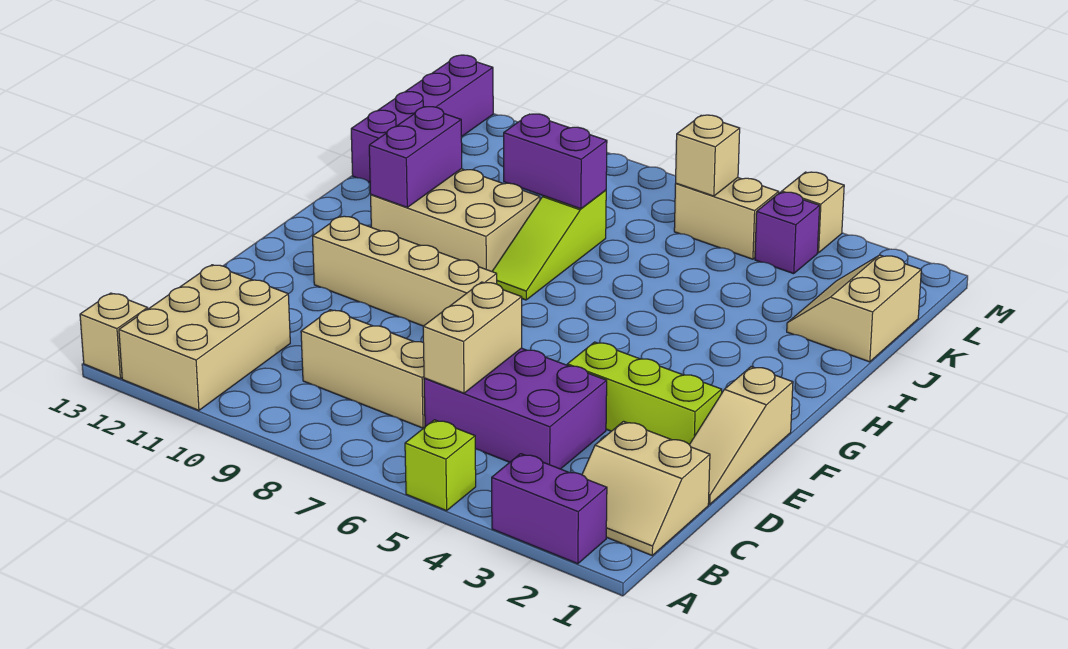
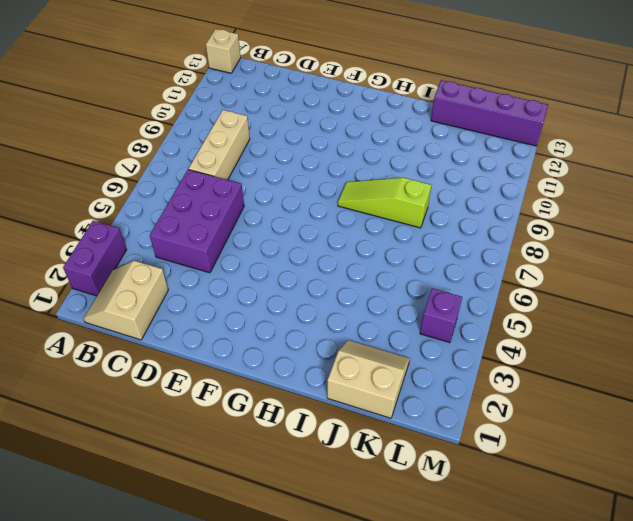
none -> lime brick A5 level 1
none -> tan brick A11:C12 level 1
none -> tan slope D1:F1 level 1 top F

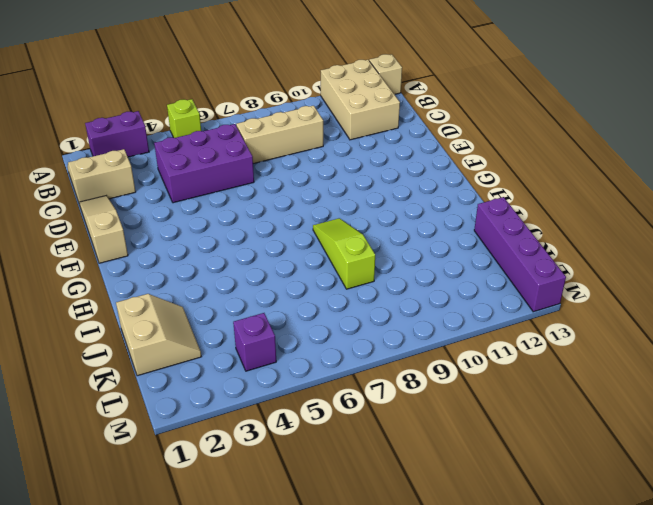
none -> lime brick E2:E4 level 1
none -> tan brick F8:F11 level 1
none -> tan brick H9:I11 level 1

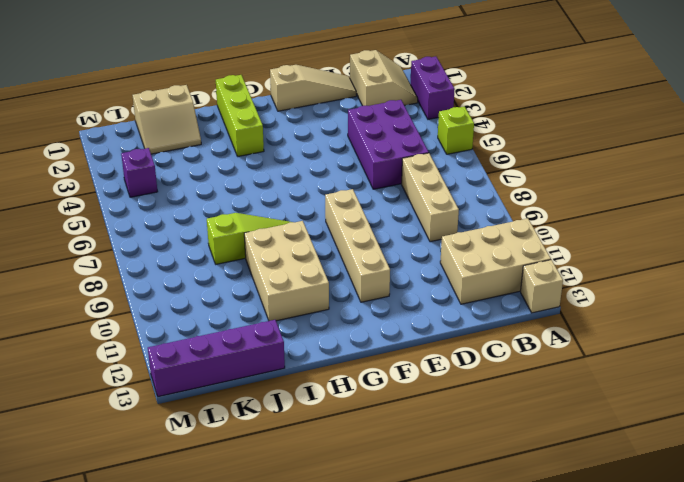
lime brick H1:H3 level 1 -> lime brick E2:E4 level 1
none -> tan brick L5:L6 level 1
none -> tan brick M4 level 1
none -> tan brick C6:D6 level 2

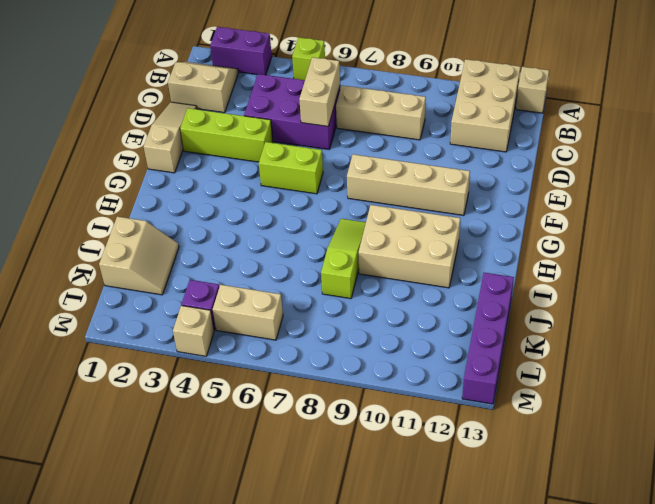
lime brick F5:F6 level 1 -> none
none -> purple brick H11:I11 level 2
none -> purple brick J8:J9 level 2
none -> tan brick L6 level 2

